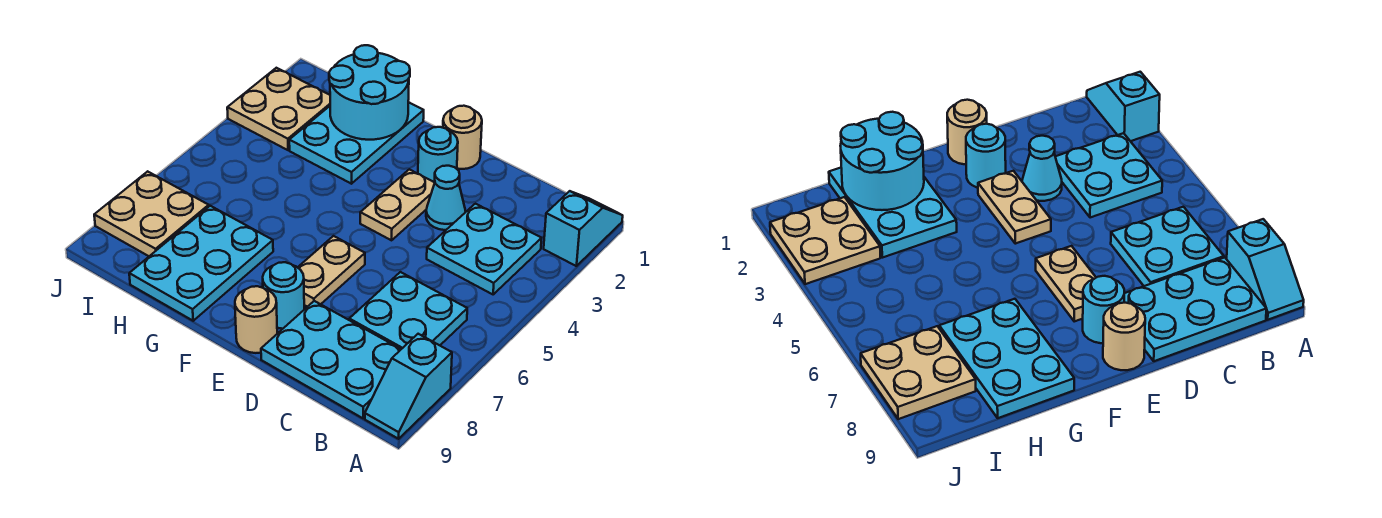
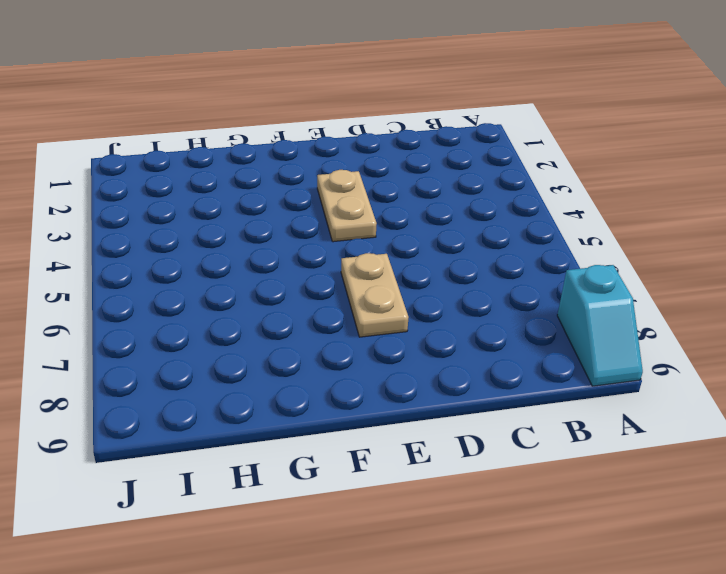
none -> cyan slope A1:A2 level 1 top 2
none -> cyan plate B3:C4 level 1
none -> cyan plate B6:C7 level 1

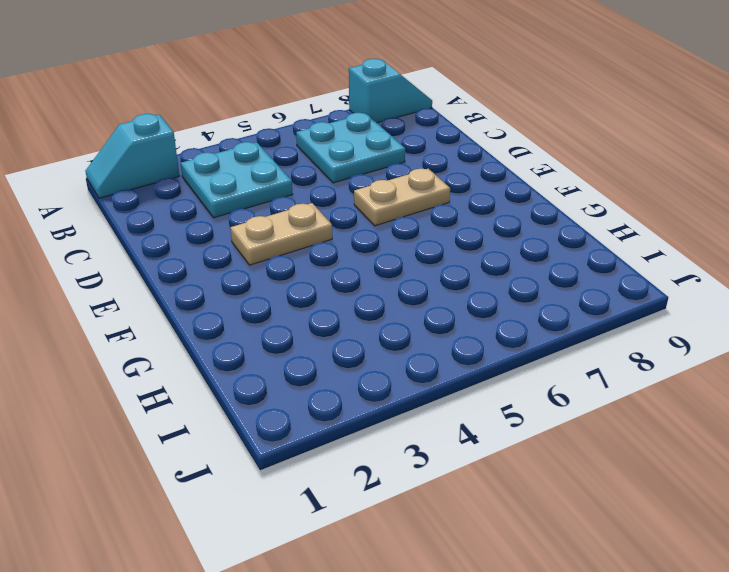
none -> cyan plate B8:D9 level 1
none -> cyan cone D3 level 1
none -> tan round brick E1 level 1

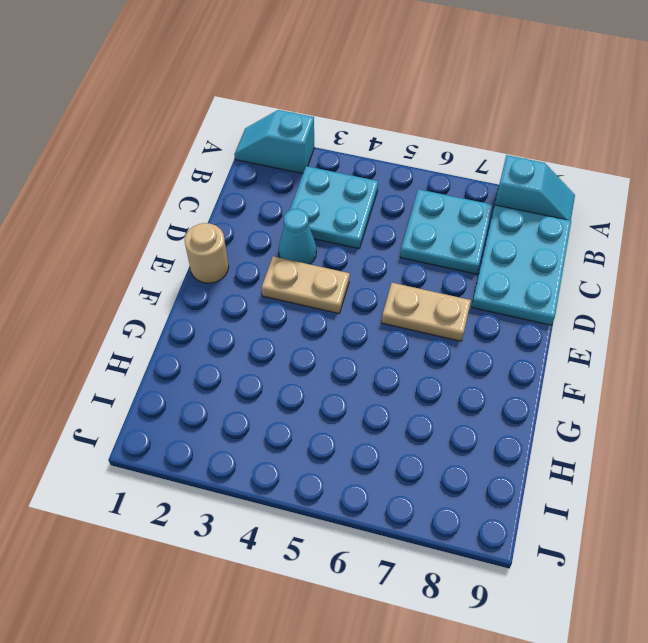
none -> cyan round brick E2 level 1
none -> cyan round brick E8 level 1
none -> tan round brick E9 level 1

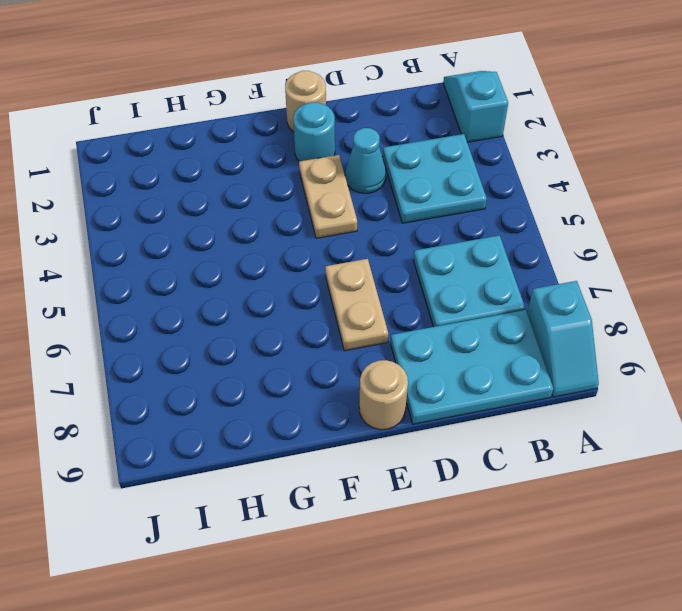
none -> cyan round brick E8 level 1
none -> cyan plate G1:H3 level 1
none -> cyan plate G7:H9 level 1

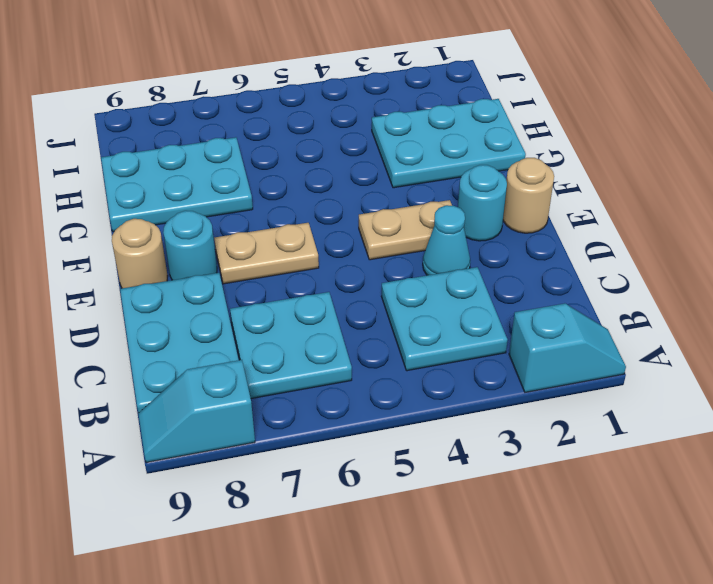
none -> tan plate I2:J3 level 1
none -> tan plate I7:J8 level 1
none -> cyan round brick G1:H2 level 2

